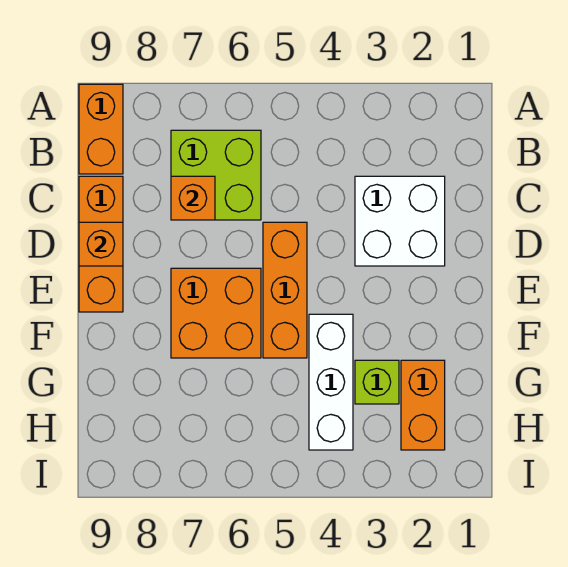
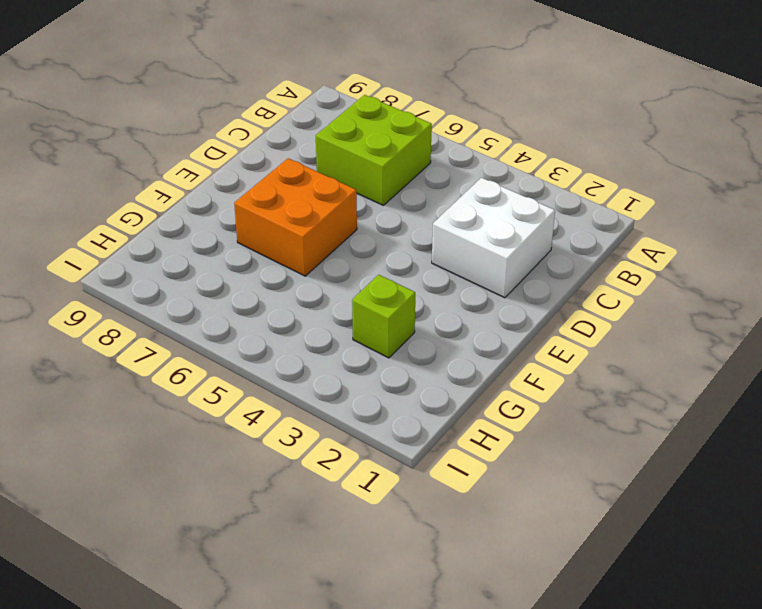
none -> orange brick A9:B9 level 1
none -> orange brick C9:E9 level 1

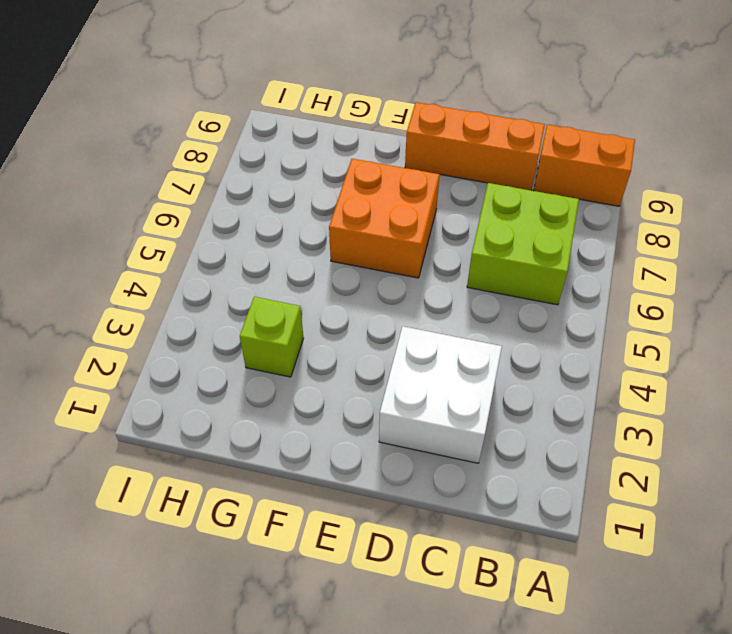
none -> orange brick D5:F5 level 1
none -> white brick F4:H4 level 1

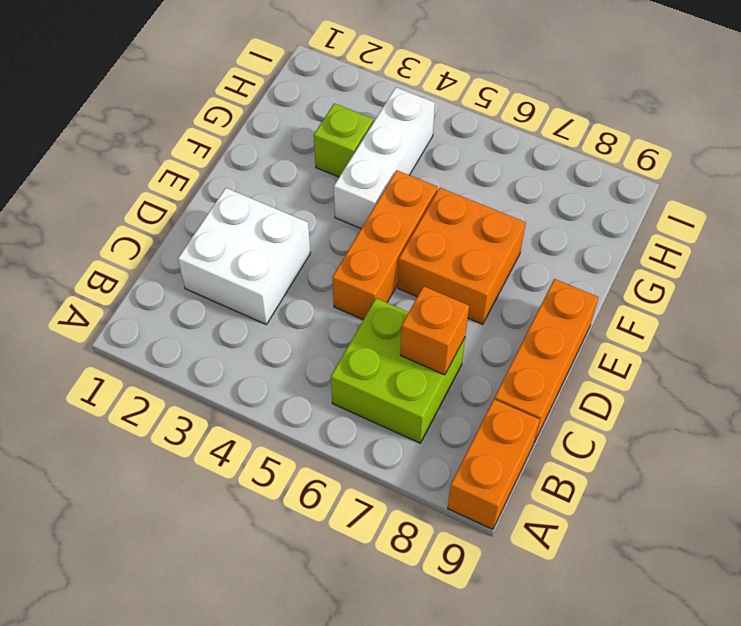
none -> orange brick G2:H2 level 1
none -> orange brick D9 level 2

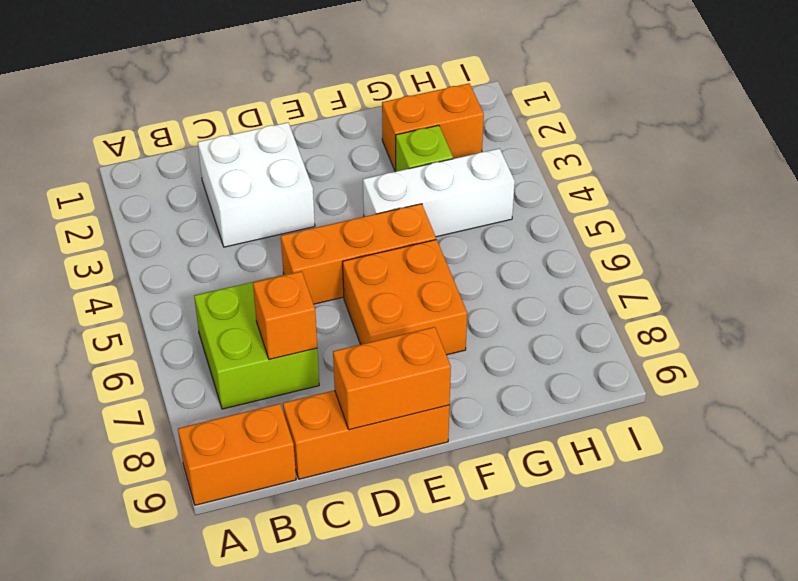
orange brick D9:E9 level 2 -> orange brick D9 level 2

